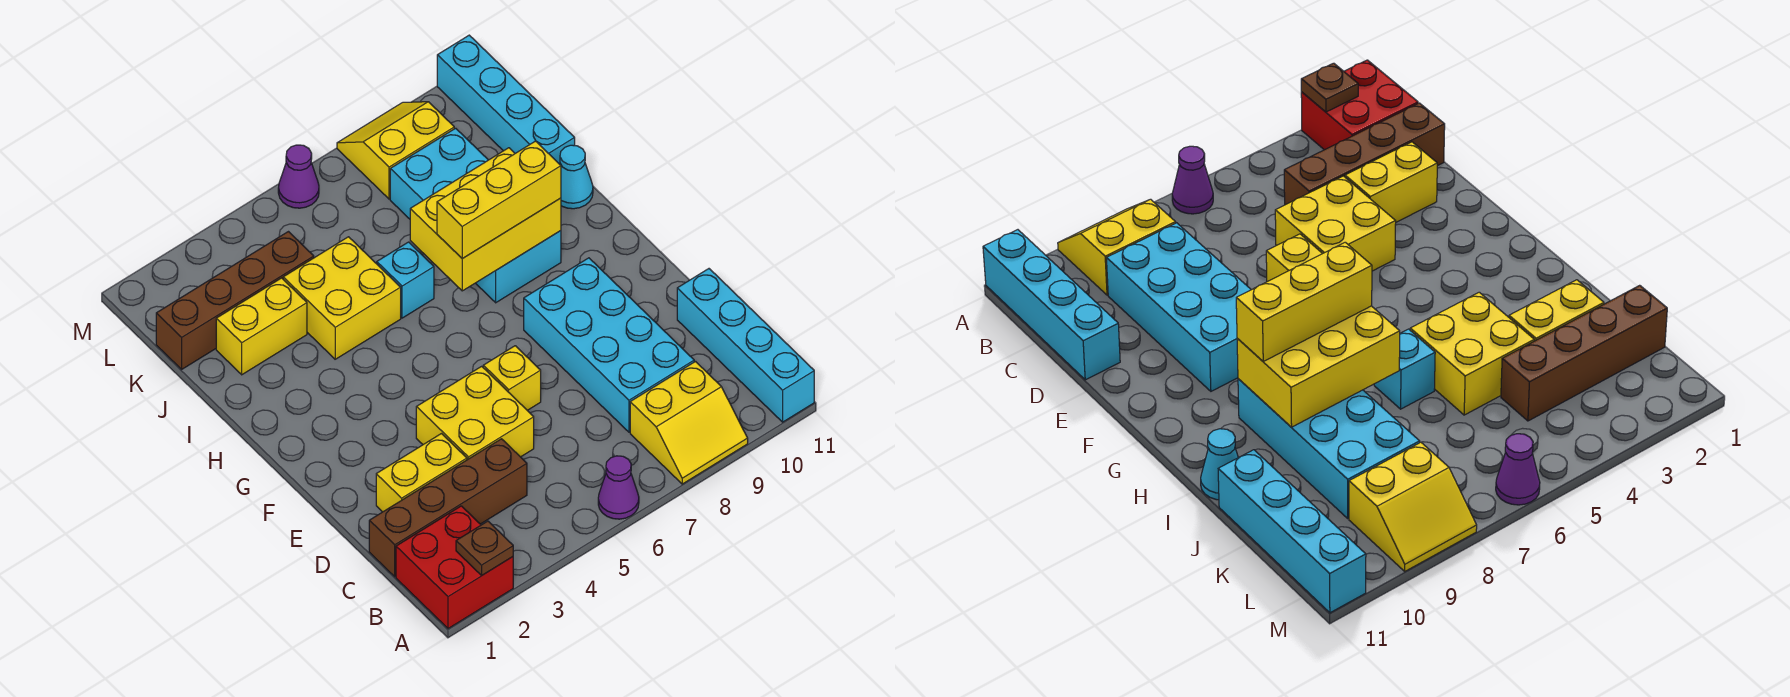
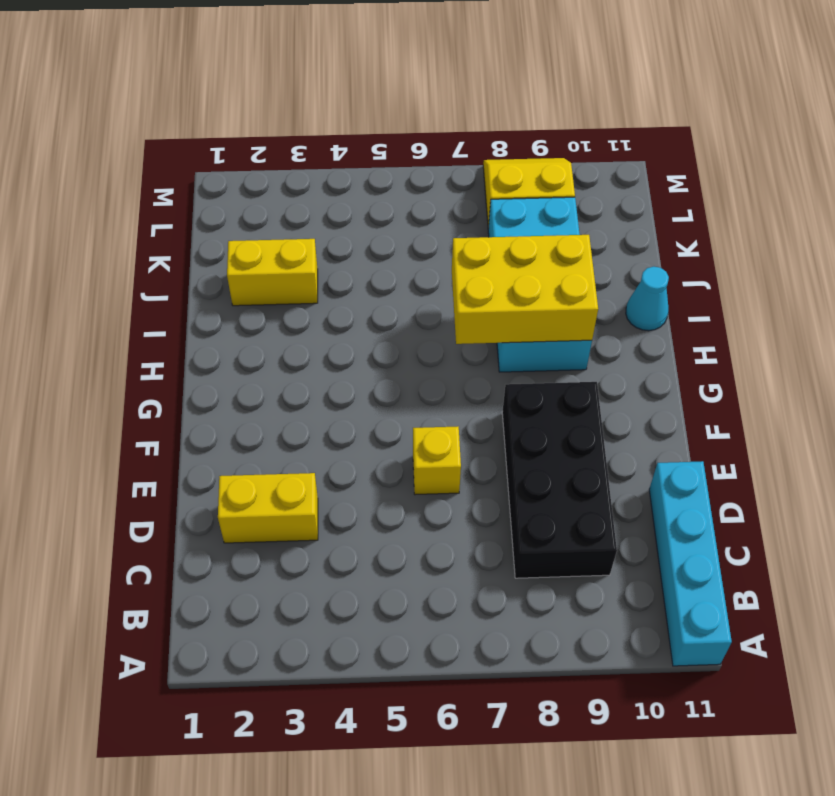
black brick C8:F9 level 1 -> cyan brick C8:F9 level 1
none -> red brick A1:B2 level 1
none -> purple cone A6 level 1
none -> yellow slope A8:B9 level 1 top B

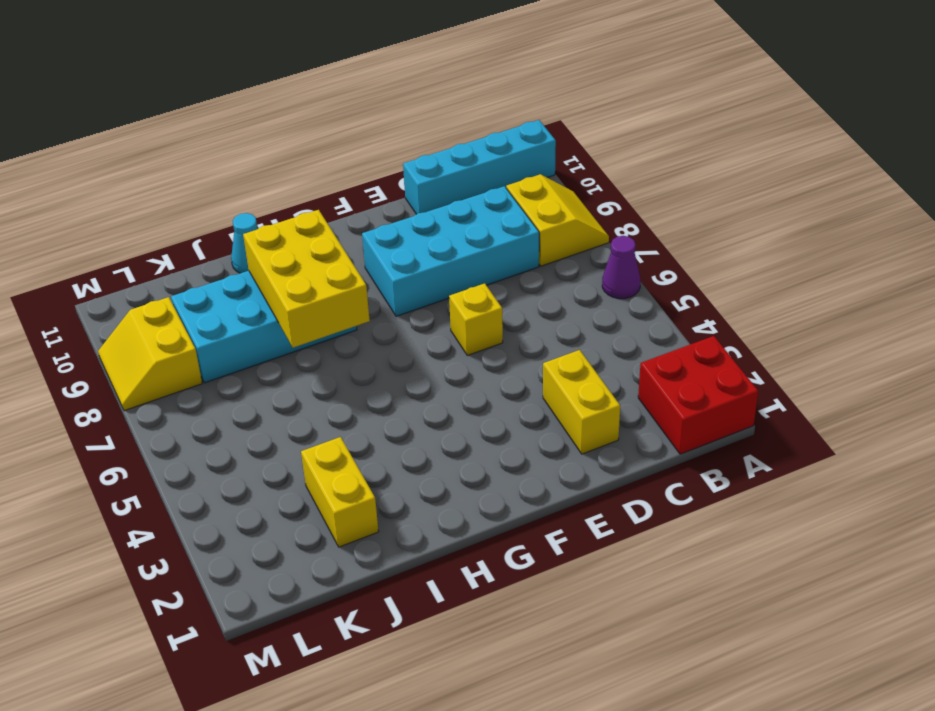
none -> brown brick C1:C4 level 1
none -> yellow brick D4:E5 level 1
none -> yellow brick I4:J5 level 1

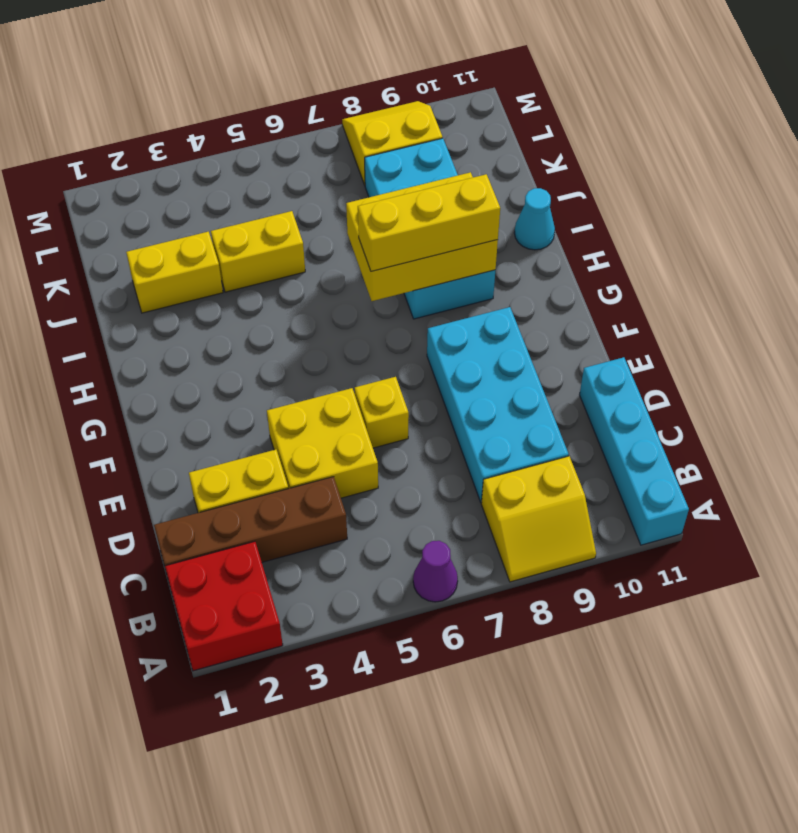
yellow brick J4:J5 level 1 -> yellow brick I4:J5 level 1
none -> cyan brick I6 level 1
none -> cyan brick J11:M11 level 1
none -> brown brick K1:K4 level 1

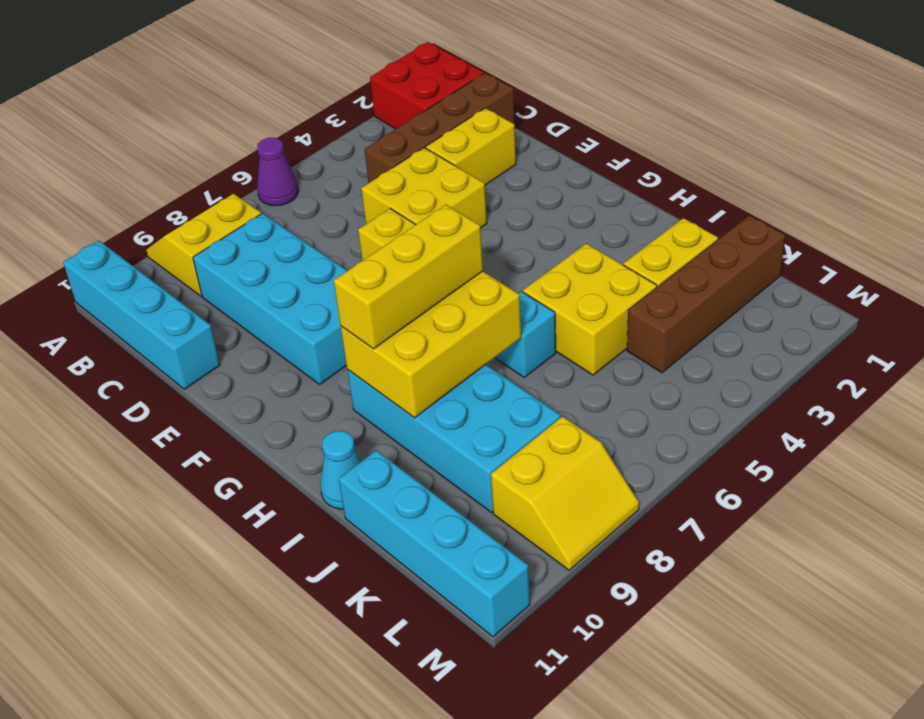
none -> purple cone M6 level 1
none -> brown plate A2 level 2

